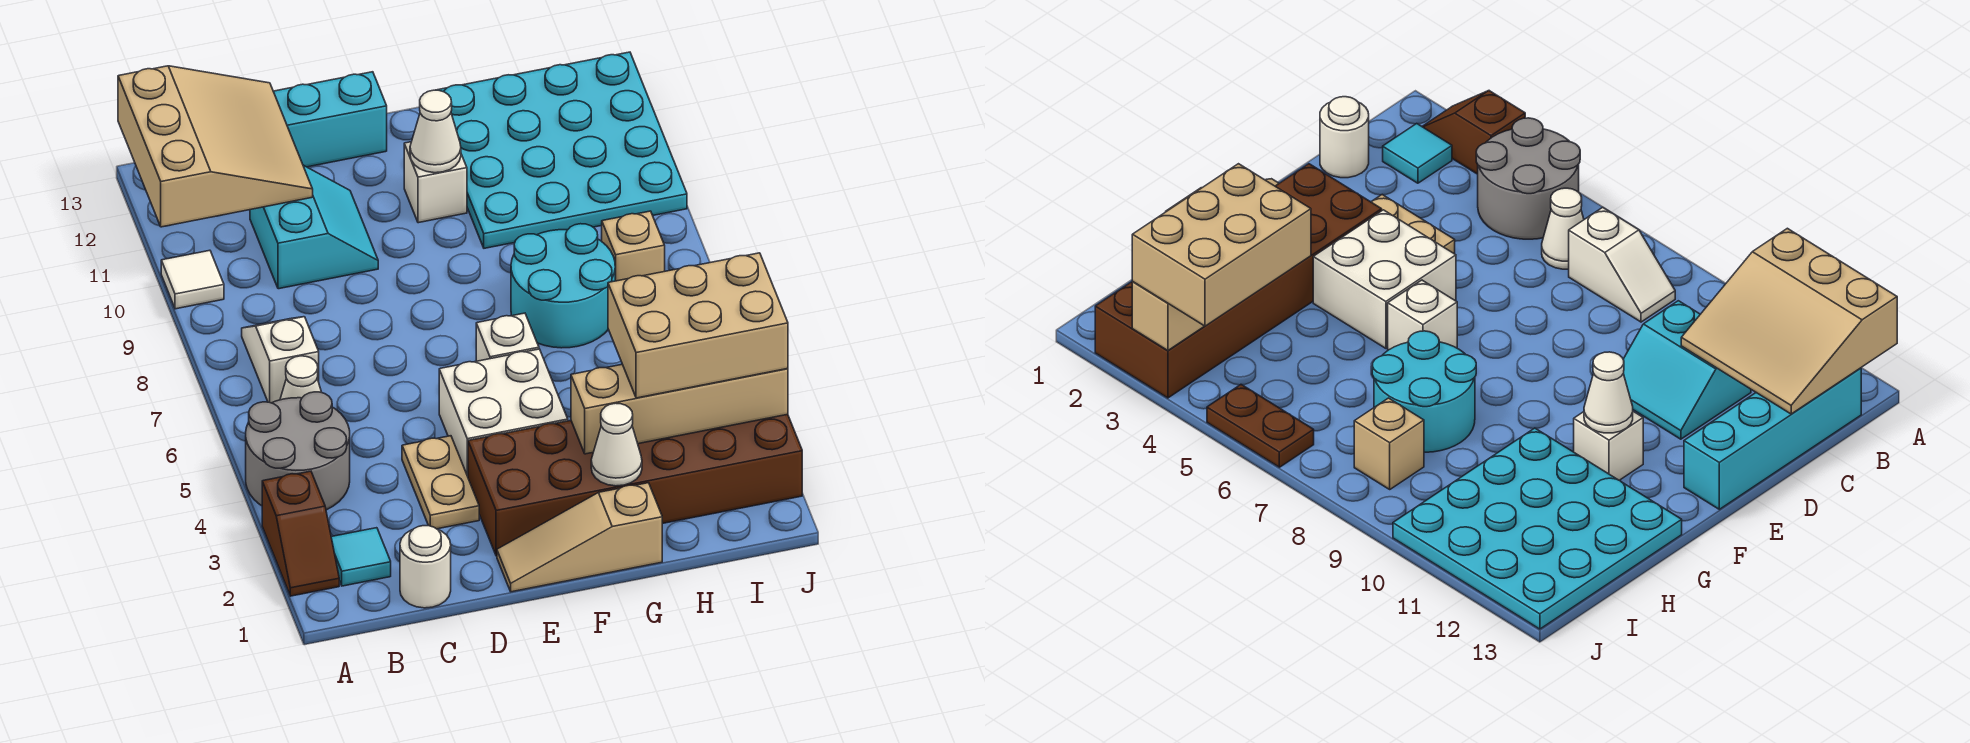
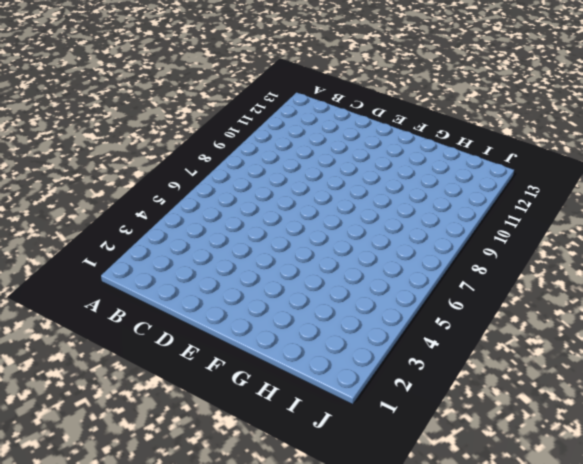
none -> brown slope A2:A3 level 1 top 3
none -> grey round brick A4:B5 level 1
none -> white tile A10 level 1

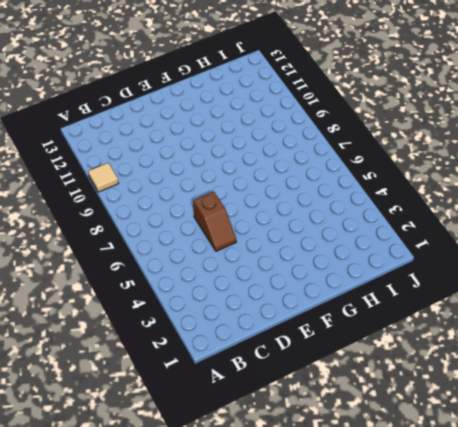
tan tile A10 level 1 -> white tile A10 level 1
brown slope D5:D6 level 1 top 6 -> brown slope A2:A3 level 1 top 3
none -> grey round brick A4:B5 level 1
none -> cyan tile B2 level 1
none -> white cone B6 level 1

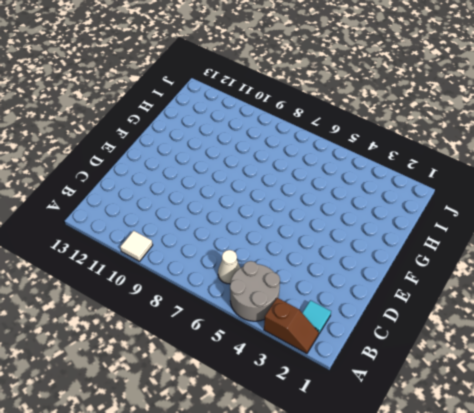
none -> white slope B7:B8 level 1 top 7
none -> cyan brick B13:E13 level 1
none -> white round brick C1 level 1

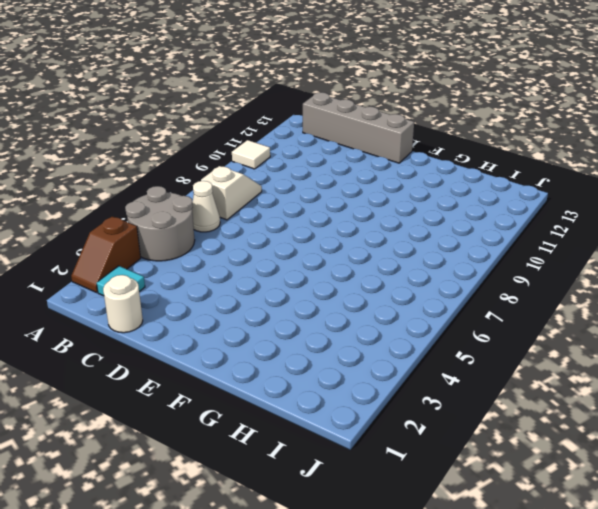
grey brick B13:E13 level 1 -> cyan brick B13:E13 level 1
none -> cyan slope C10:D11 level 1 top C
none -> tan plate D3:D4 level 1
none -> tan slope E1:G1 level 1 top G

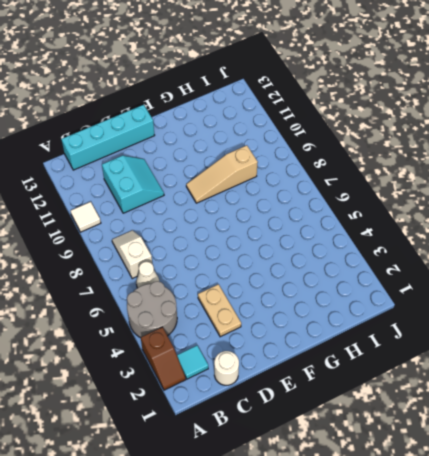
tan slope F9:H9 level 1 top H -> tan slope E1:G1 level 1 top G
none -> brown brick E2:J3 level 1
none -> white brick E4:F5 level 1
none -> white brick F6 level 1

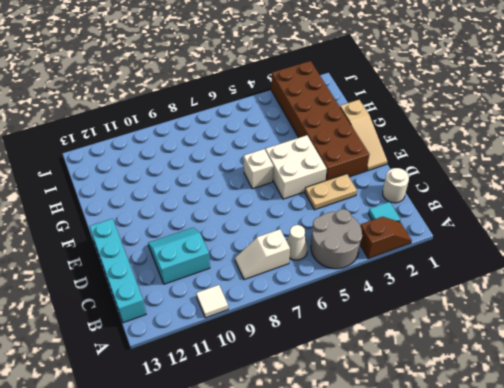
none -> white brick F11 level 1
none -> cyan round brick G7:H8 level 1
none -> cyan plate G10:J13 level 1

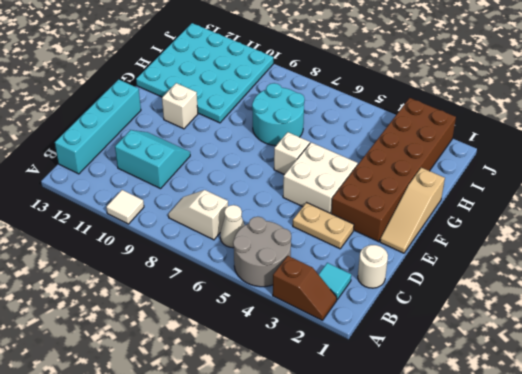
none -> tan brick I8 level 1
none -> brown plate J5:J6 level 1
none -> tan slope A11:C13 level 2 top A

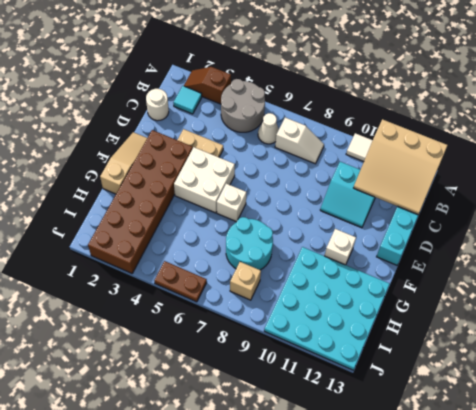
none -> white cone F11 level 2
none -> white cone G2 level 2
none -> tan brick G3:J3 level 2

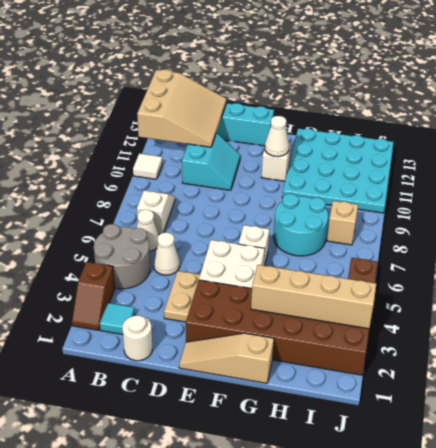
white cone C5 level 1 -> white cone G2 level 2
none -> tan brick H3:J4 level 3

